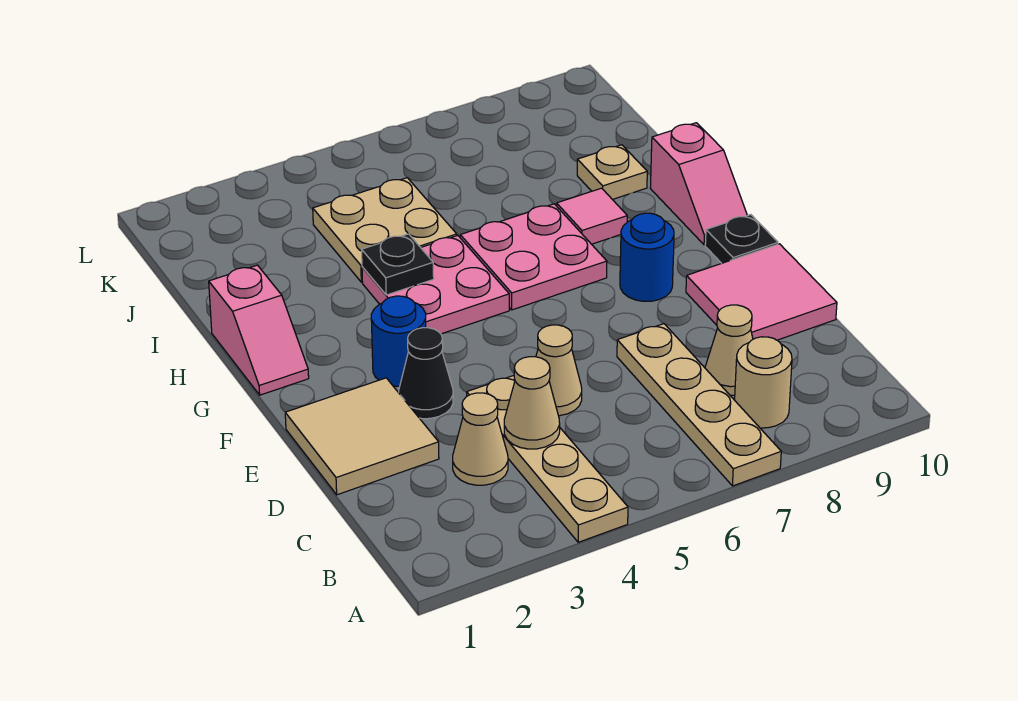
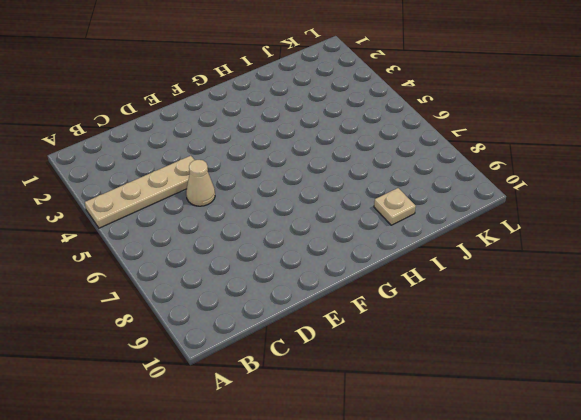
none -> tan plate A7:D7 level 1
none -> tan round brick B8 level 1
none -> tan cone C3 level 1

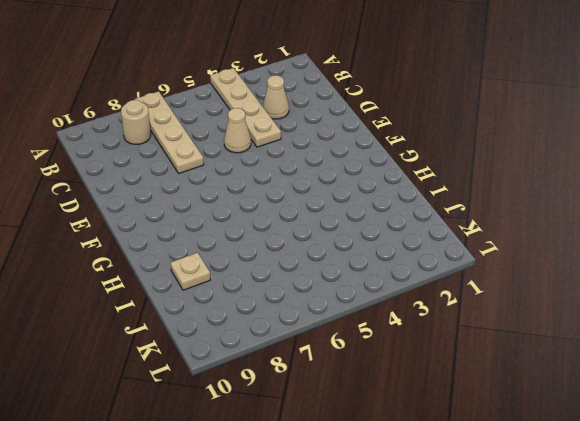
none -> tan cone C8 level 1
none -> tan tile D1:E2 level 1
none -> pink tile D9:E10 level 1

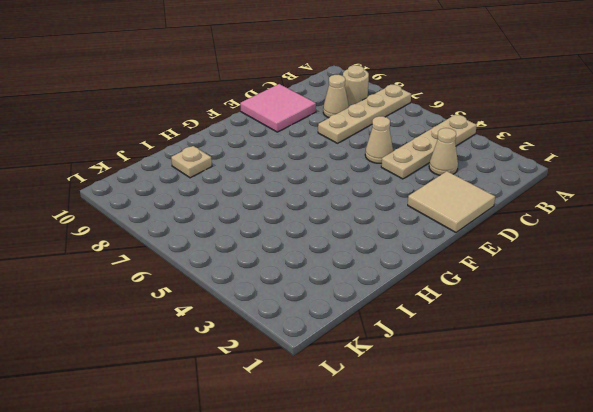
none -> black cone E3 level 1
none -> blue round brick F3 level 1
none -> blue round brick F8 level 1

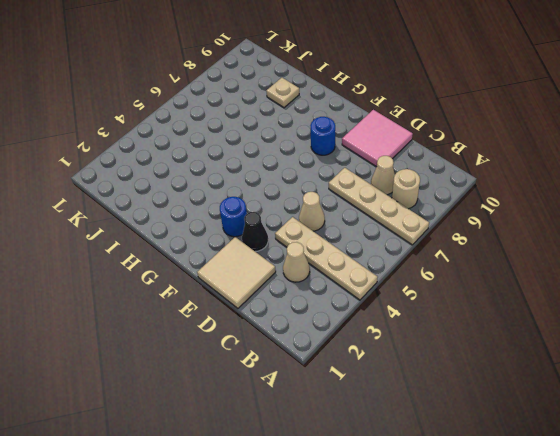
none -> black plate F10 level 1
none -> pink slope G1:H1 level 1 top H
none -> pink plate G4:H5 level 1

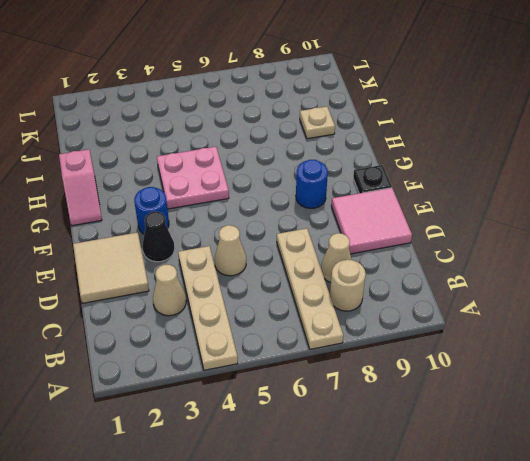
none -> pink plate G6:H7 level 1
none -> pink slope G10:H10 level 1 top H
none -> pink tile H8 level 1

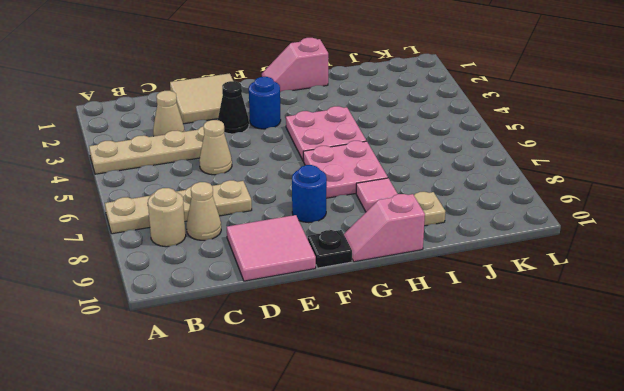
none -> tan plate I4:J5 level 1
none -> tan cone C4 level 2
none -> black plate H4 level 2

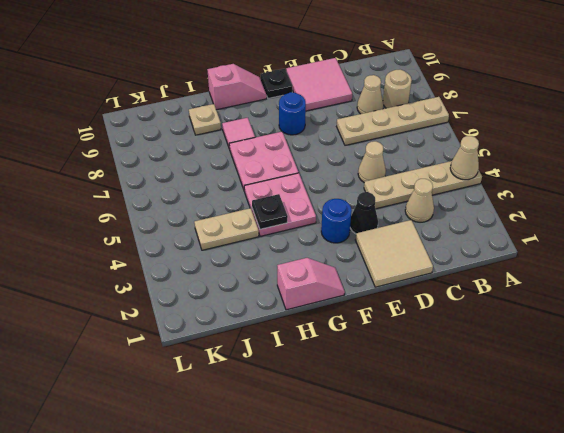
tan cone A4 level 2 -> tan cone C4 level 2
tan plate I4:J4 level 1 -> tan plate I4:J5 level 1

